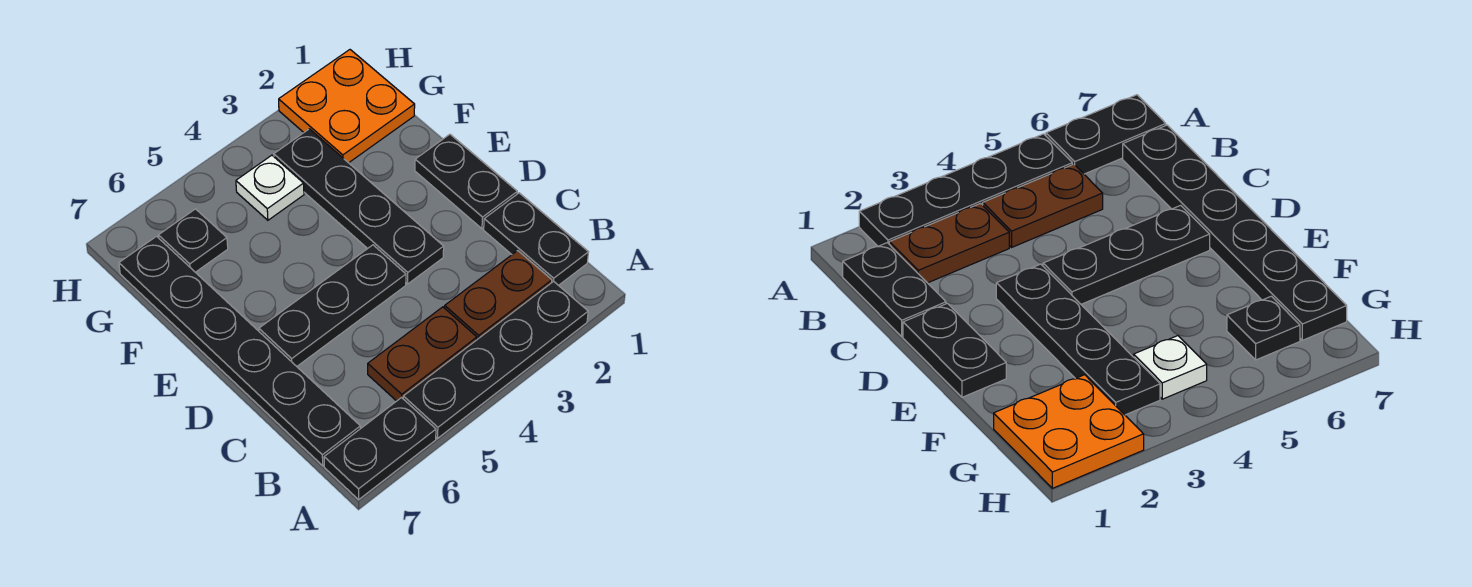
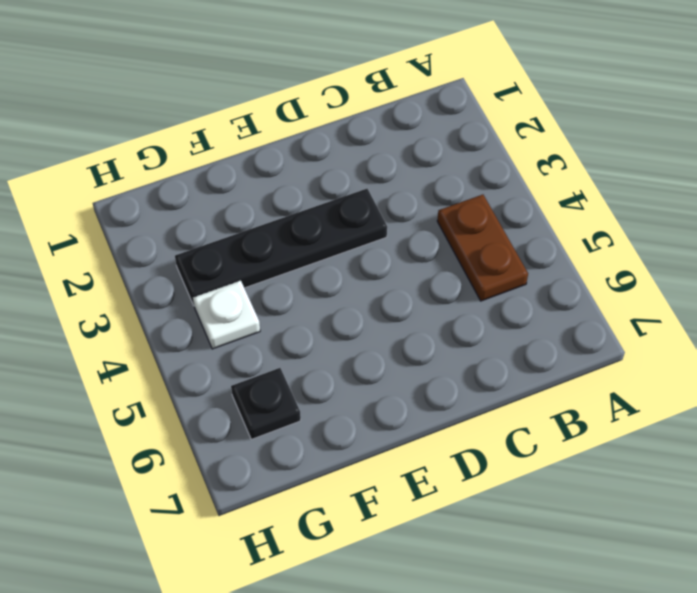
none -> black plate A2:A5 level 1
none -> black plate A6:A7 level 1
none -> black plate B1:C1 level 1

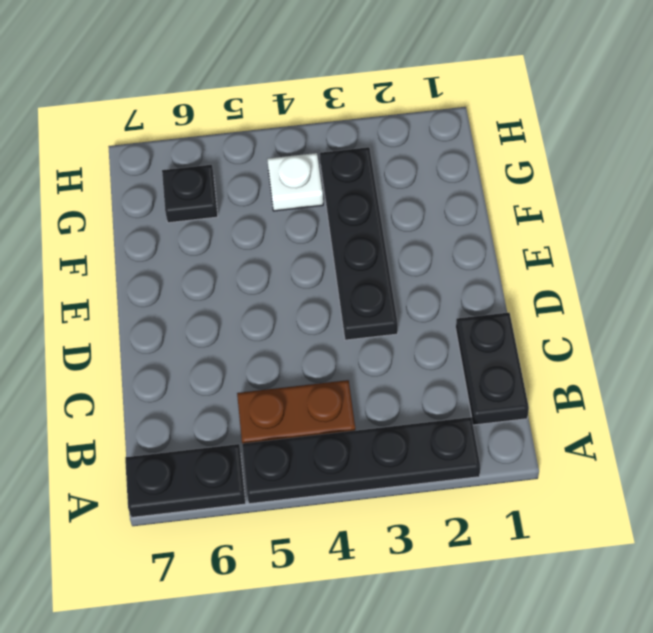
none -> brown plate B2:B3 level 1
none -> black plate B7:G7 level 1
none -> black plate D1:E1 level 1

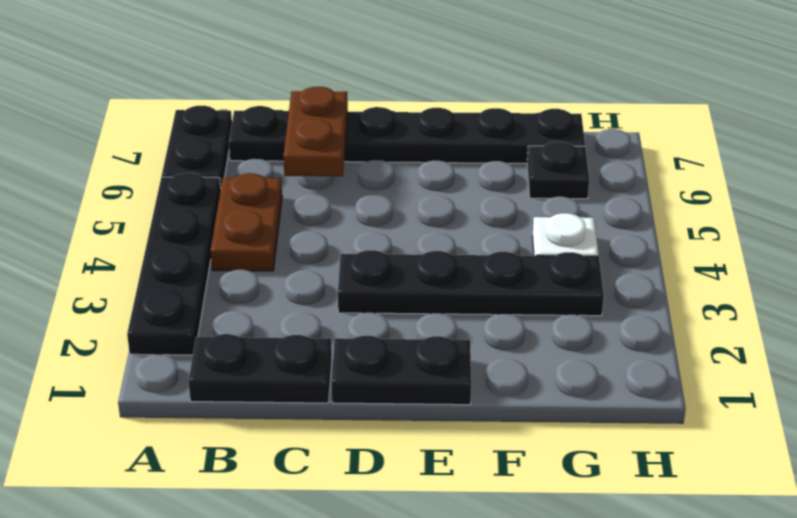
brown plate C6:C7 level 2 -> brown plate B2:B3 level 1
none -> black plate D4:D6 level 1
none -> orange plate G1:H2 level 1

